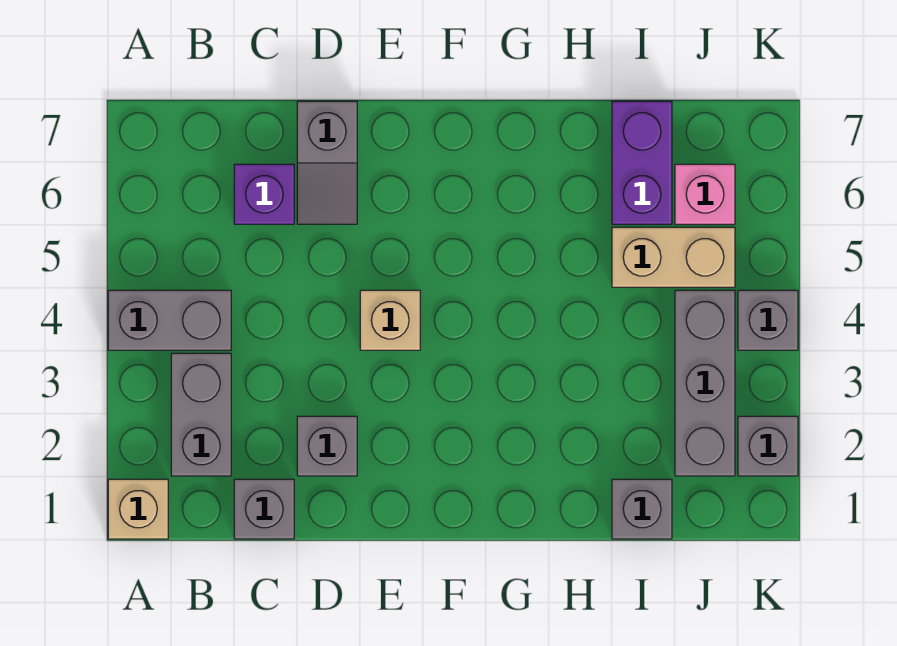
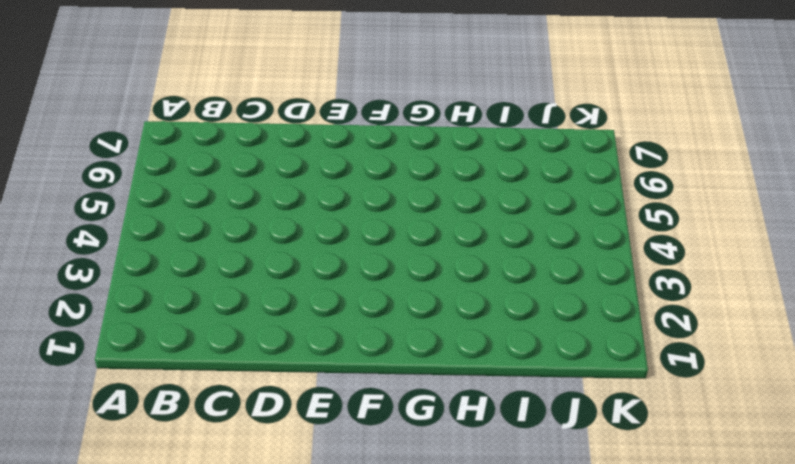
none -> tan brick A1 level 1
none -> grey brick A4:B4 level 1
none -> grey brick B2:B3 level 1

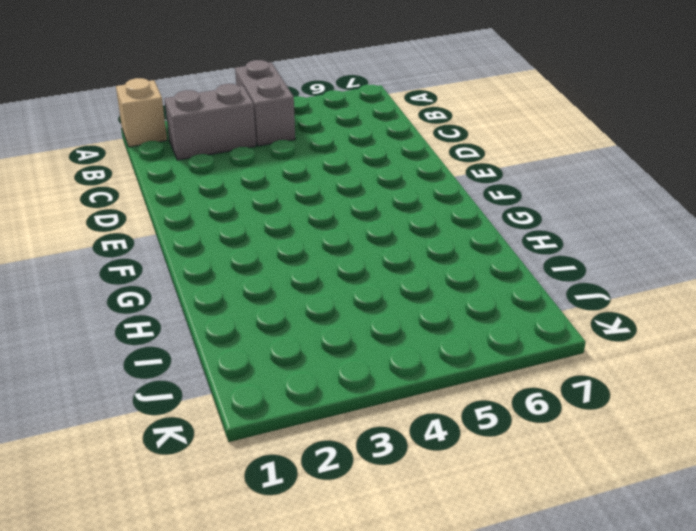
none -> grey brick C1 level 1
none -> purple brick C6 level 1
none -> grey brick D2 level 1

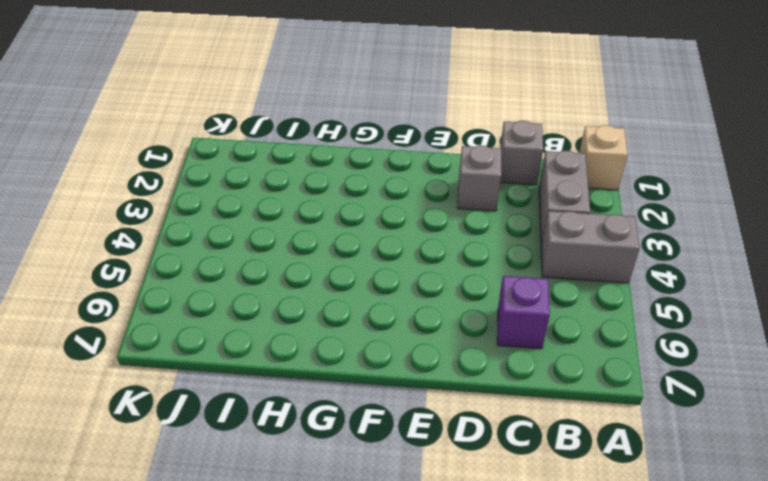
none -> grey slope D6:D7 level 1 top 7
none -> tan brick E4 level 1
none -> grey brick I1 level 1

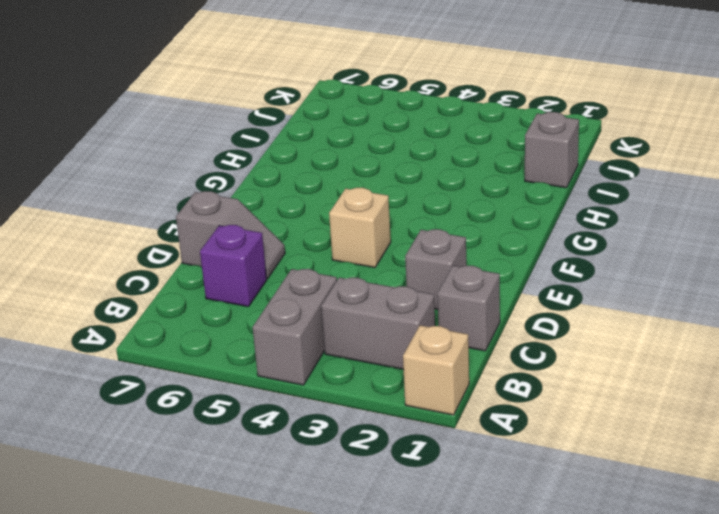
none -> tan brick I5:J5 level 1
none -> purple brick I6:I7 level 1
none -> grey brick J2:J4 level 1

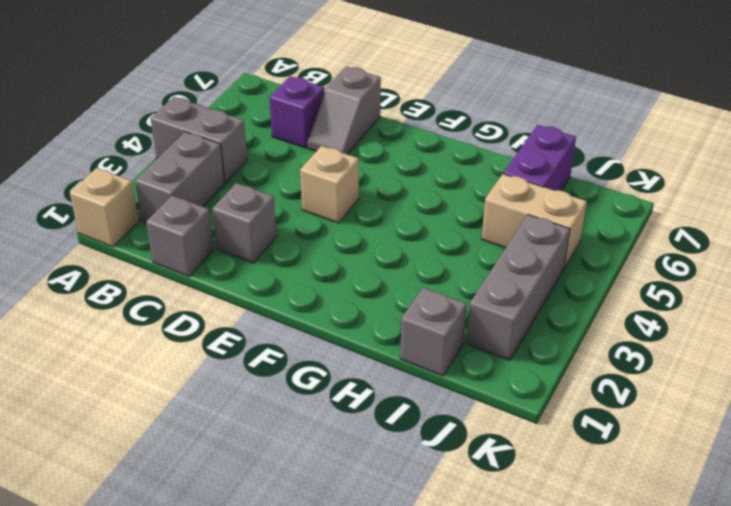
none -> pink brick J6 level 1
none -> grey brick K2 level 1
none -> grey brick K4 level 1

